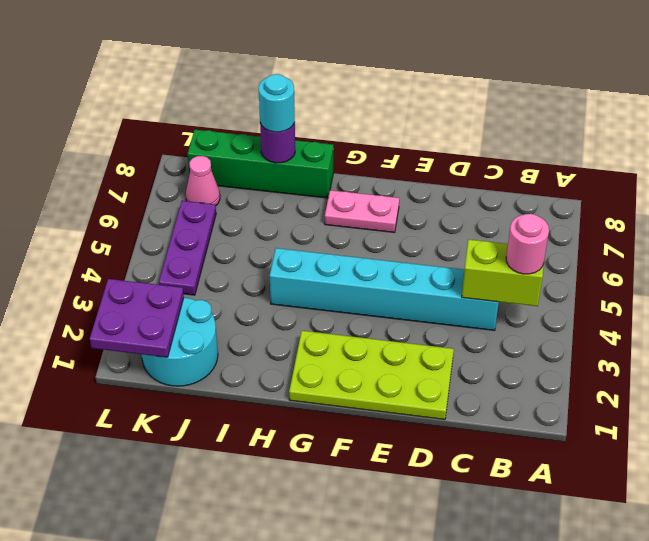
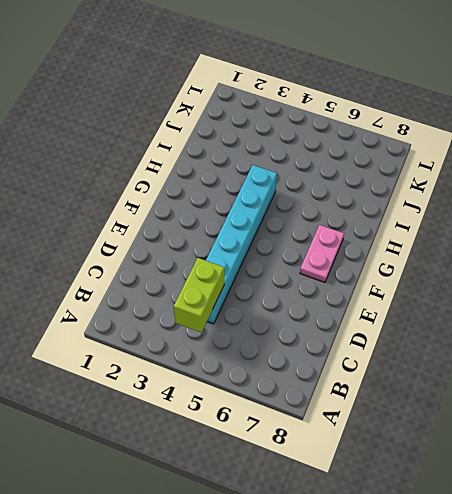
none -> lime plate D1:G2 level 1
none -> green brick H8:K8 level 1
none -> cyan round brick J1:K2 level 1

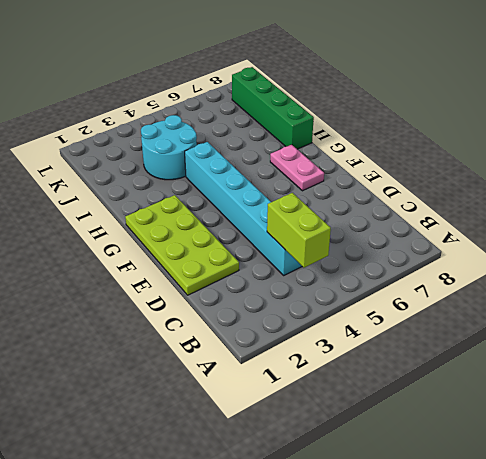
cyan round brick I3:J4 level 1 -> cyan round brick J1:K2 level 1
none -> purple plate K4:K6 level 1
none -> pink cone K7 level 1
none -> purple round brick I8 level 2

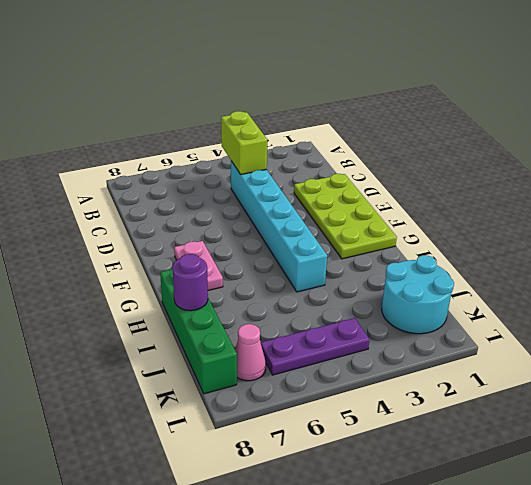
none -> purple plate K1:L2 level 2
none -> pink round brick B4 level 3
none -> cyan round brick I8 level 3

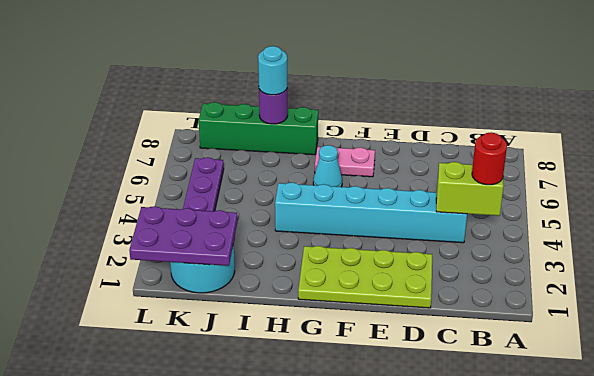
red round brick B4 level 3 -> pink round brick B4 level 3
cyan cone G6 level 1 -> none
purple plate J1:L2 level 2 -> purple plate K1:L2 level 2
none -> pink cone K7 level 1

